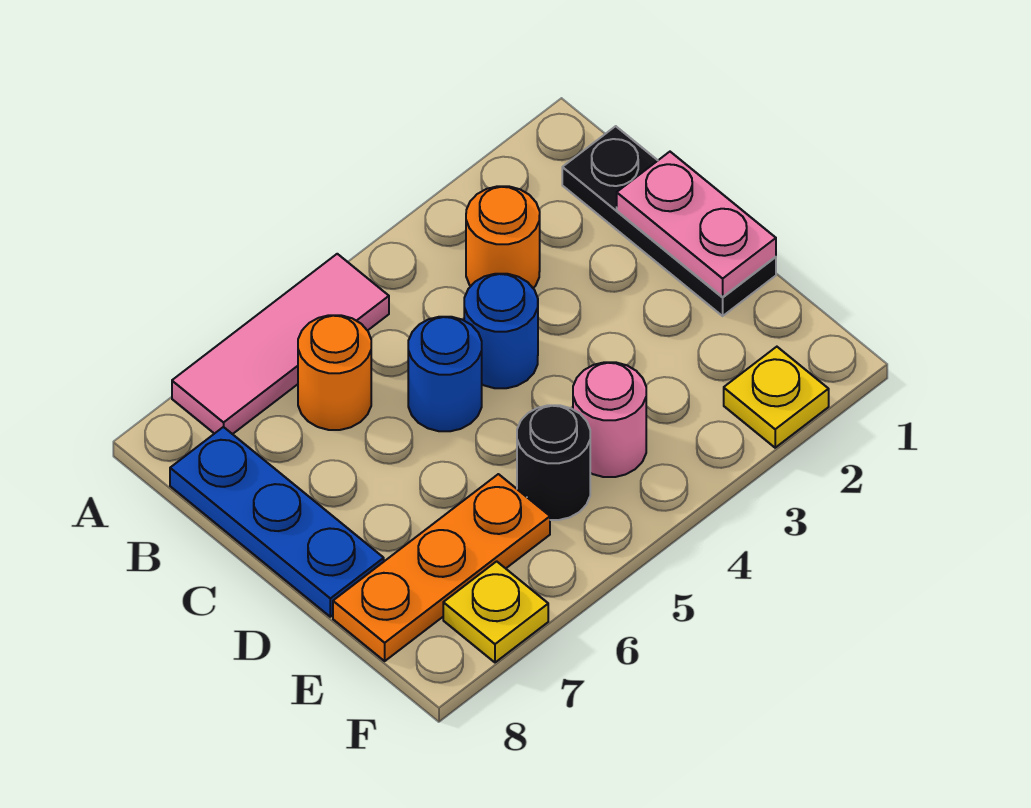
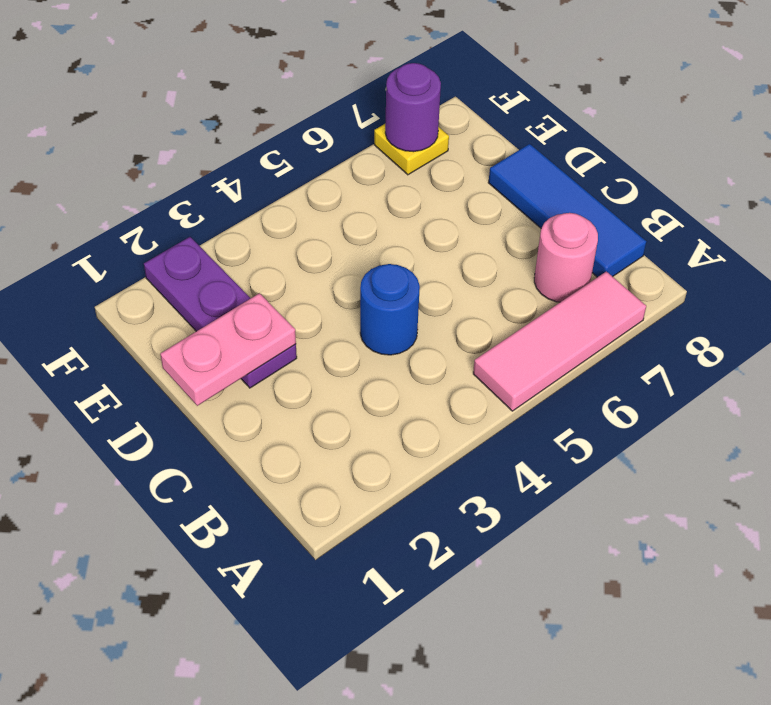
pink round brick B7 level 1 -> pink round brick E4 level 1
blue tile B8:D8 level 1 -> blue plate B8:D8 level 1
pink plate D1:D2 level 2 -> pink plate C1:D1 level 2
purple plate D2:F2 level 1 -> yellow plate F2 level 1
purple round brick F7 level 2 -> none
none -> black plate B1:D1 level 1
none -> orange round brick B3 level 1
none -> orange round brick B6 level 1

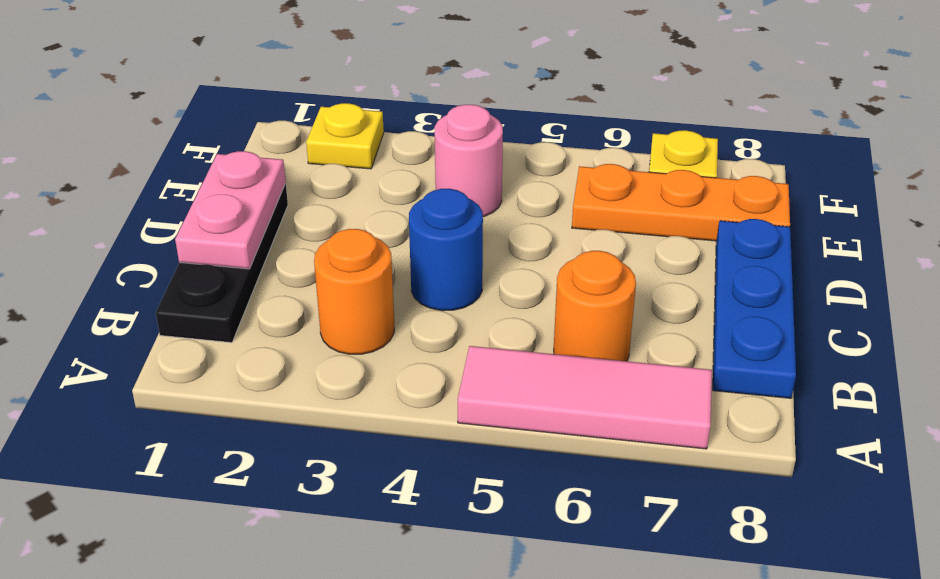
none -> blue round brick C5 level 1
none -> black round brick E5 level 1

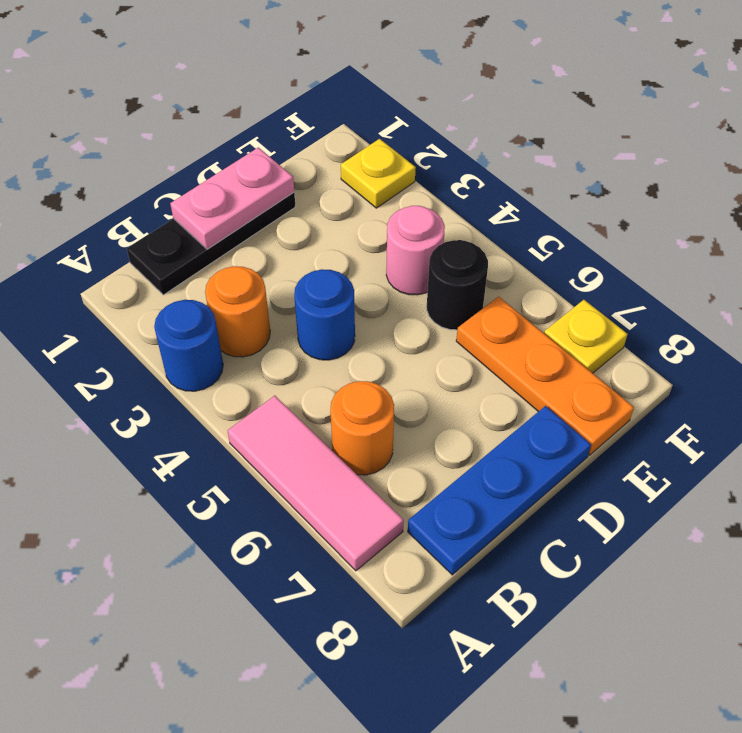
blue round brick A3 level 1 -> blue round brick C5 level 1

